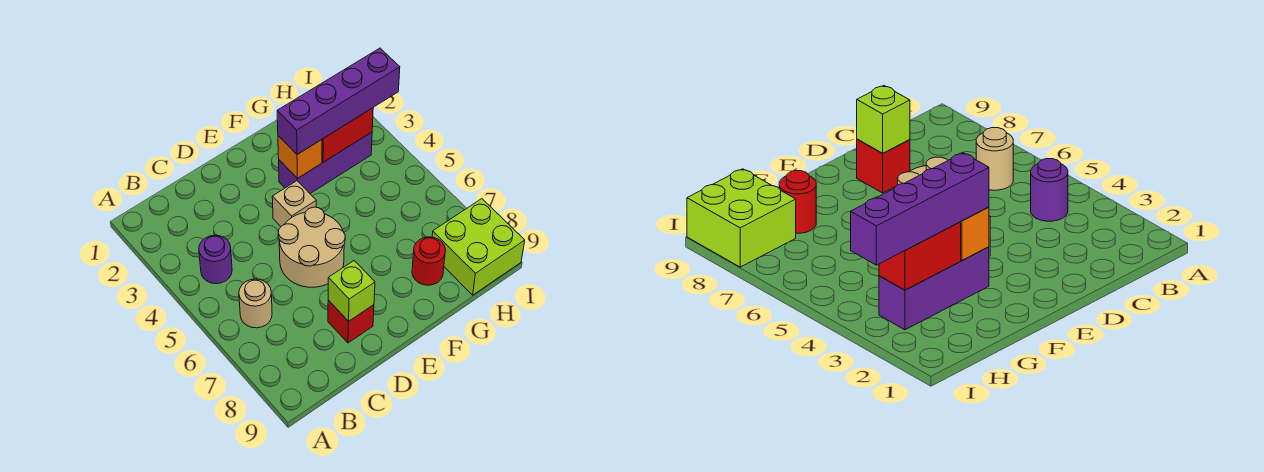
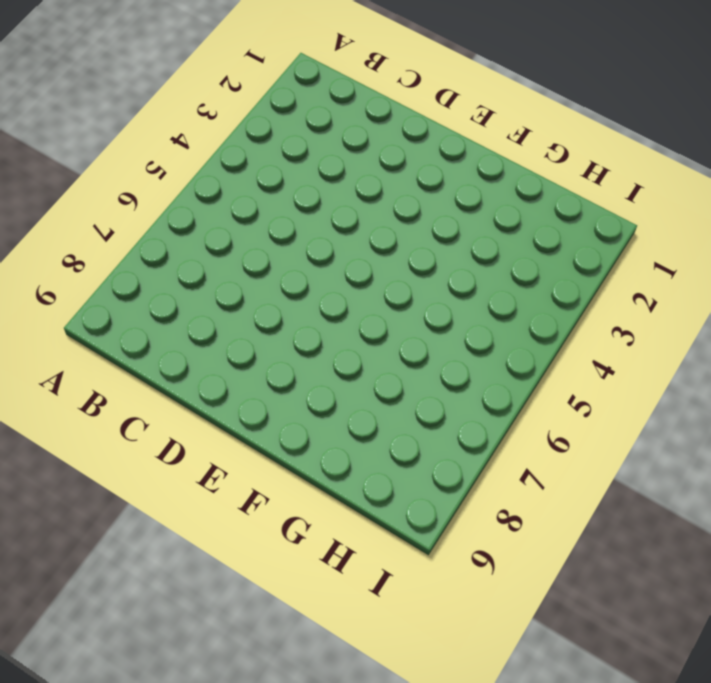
none -> purple round brick B4 level 1
none -> tan round brick B6 level 1
none -> tan round brick D5:E6 level 1

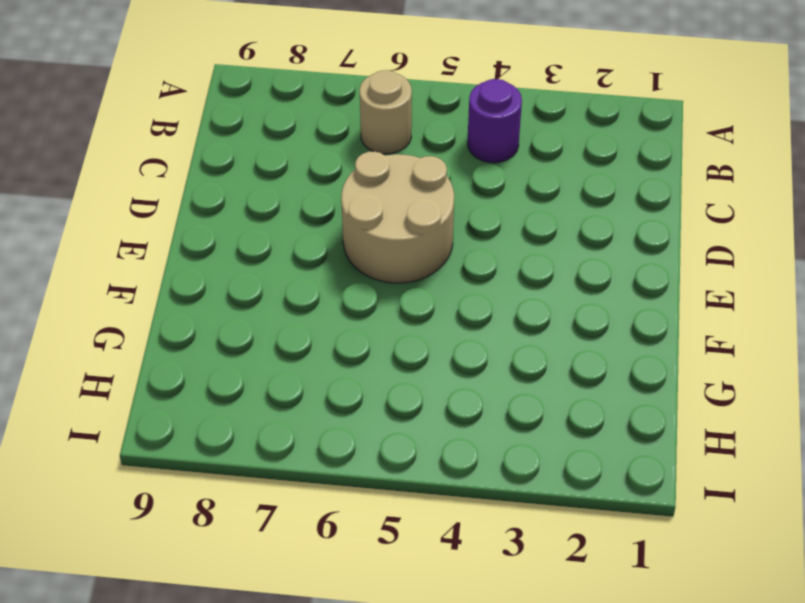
none -> red brick D8 level 1
none -> tan brick E4 level 1
none -> purple brick F3:H3 level 1

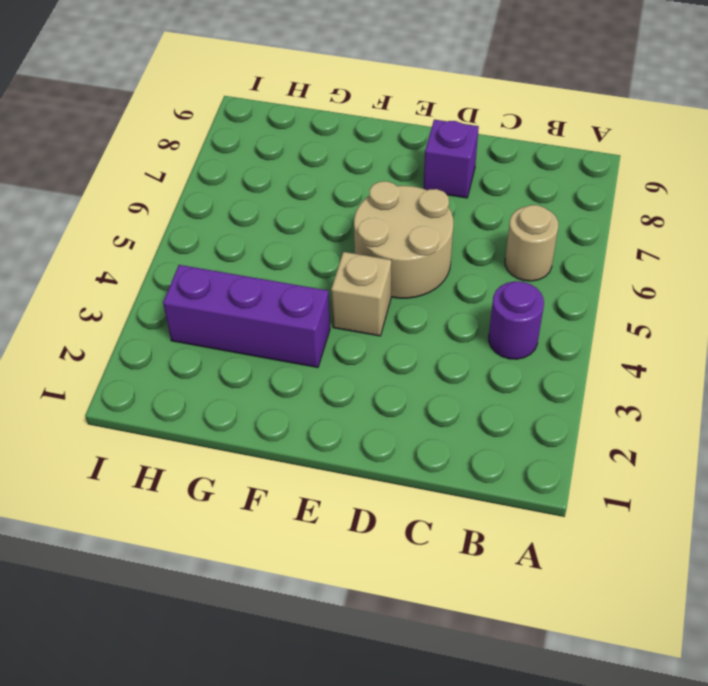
purple brick D8 level 1 -> red brick D8 level 1
none -> red round brick G8 level 1
none -> lime brick H8:I9 level 1
none -> lime brick D8 level 2

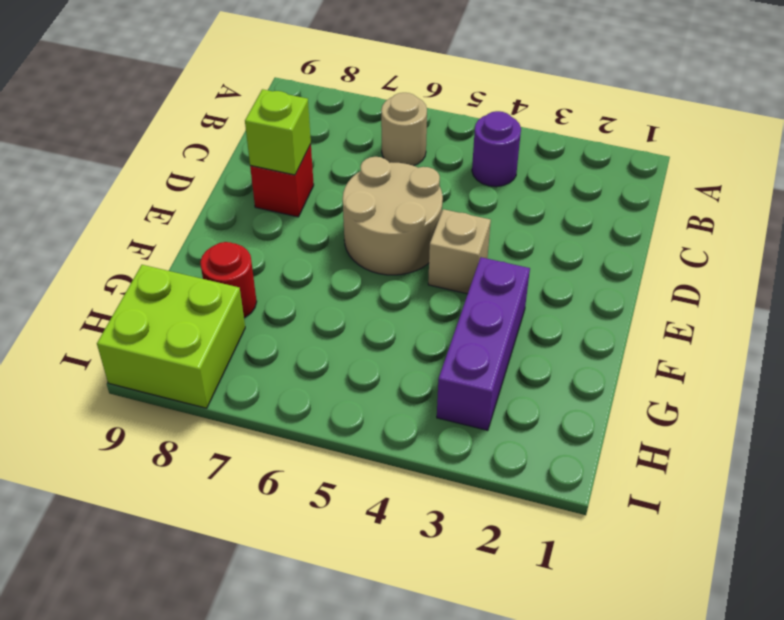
none -> orange brick F3 level 2
none -> red brick G3:H3 level 2
none -> purple brick F3:I3 level 3

